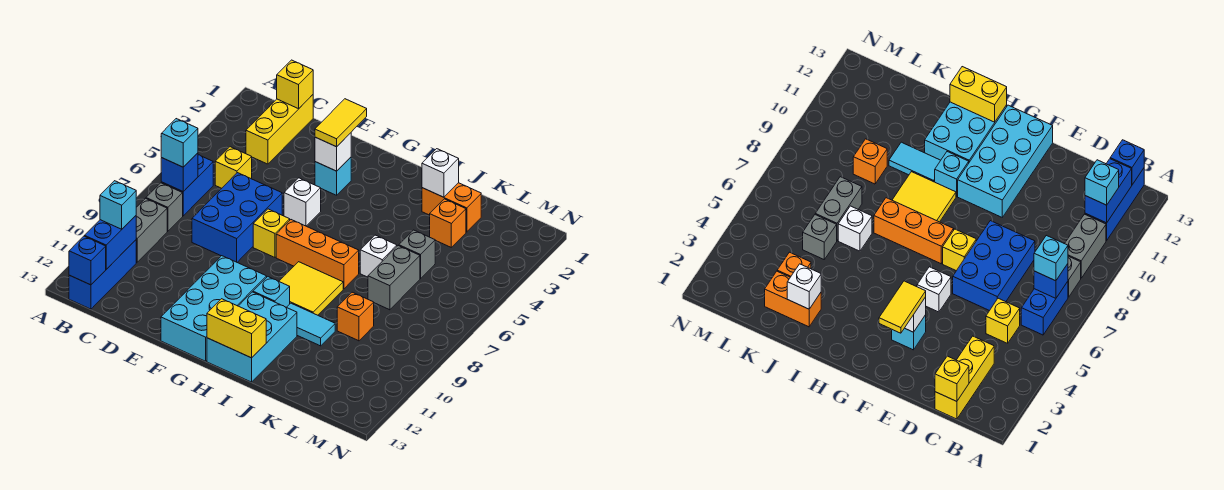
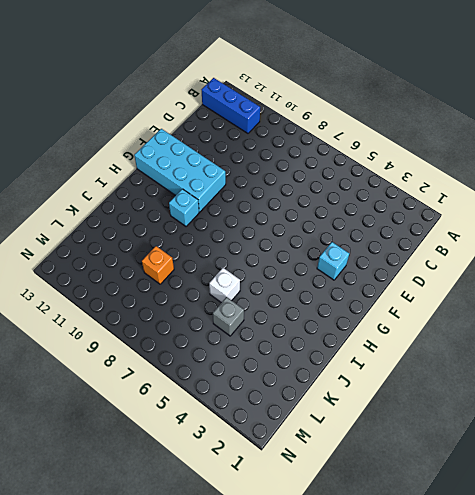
none -> blue brick B6:B7 level 1
none -> grey brick B8 level 1
none -> grey brick B9:B10 level 1
none -> yellow brick C1:C3 level 1

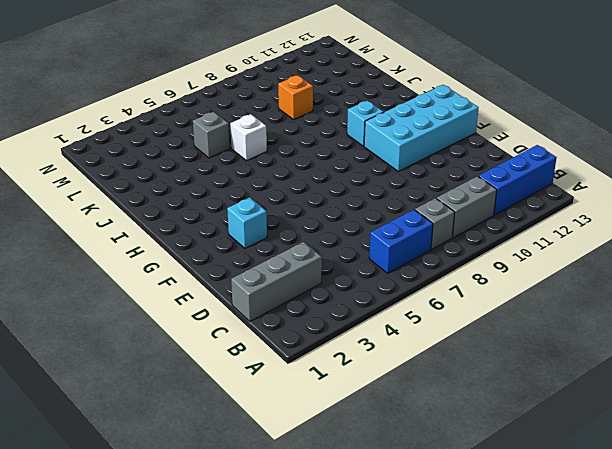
grey brick C1:C3 level 1 -> yellow brick C1:C3 level 1
none -> yellow brick C5 level 1
none -> blue brick D6:E8 level 1
none -> white brick F5 level 1
none -> yellow brick F7 level 1

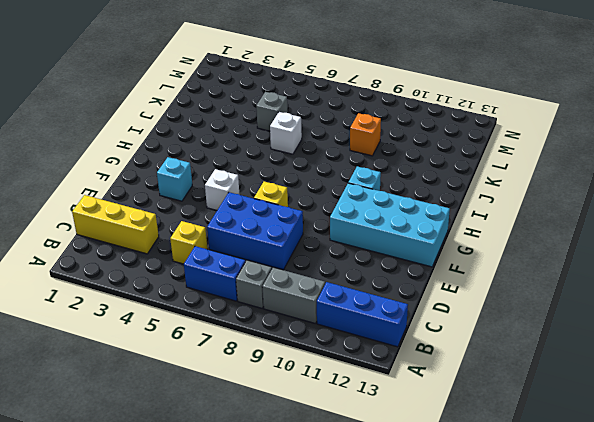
none -> orange brick G7:I7 level 1
none -> yellow tile H8:I9 level 1
none -> cyan brick H11:I13 level 1
none -> cyan tile I10:J10 level 1

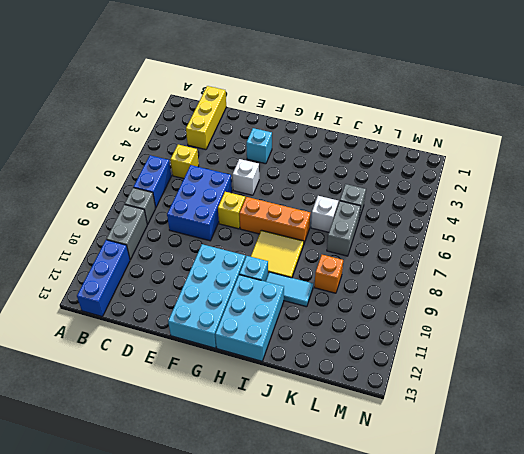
none -> orange brick J2:K2 level 1
none -> orange brick K3 level 1
none -> blue brick B7 level 2
none -> blue brick B11:B12 level 2

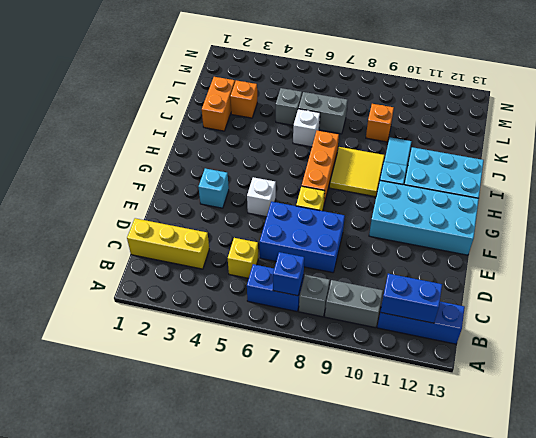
none -> blue brick B13 level 2
none -> yellow brick C1 level 2
none -> white brick F3 level 2
none -> yellow brick H13:I13 level 2

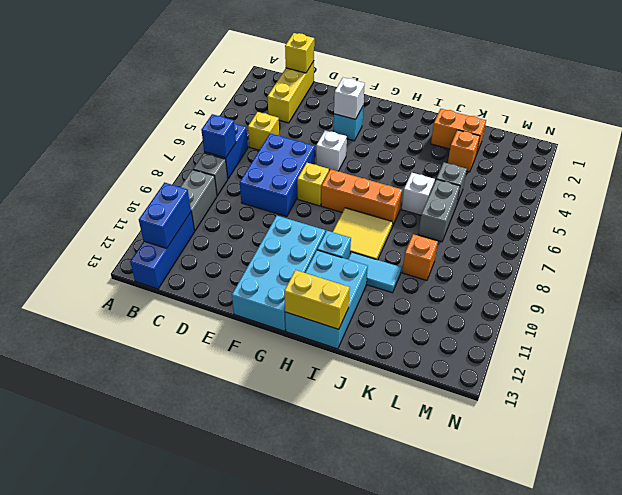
none -> blue brick B13 level 2
none -> white brick J2 level 2
none -> cyan brick B7 level 3
none -> cyan brick B11 level 3

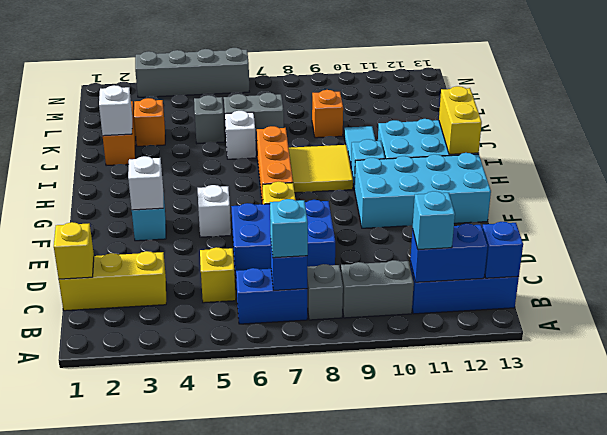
grey brick N3:N6 level 1 -> none
none -> yellow tile F2:F3 level 3

